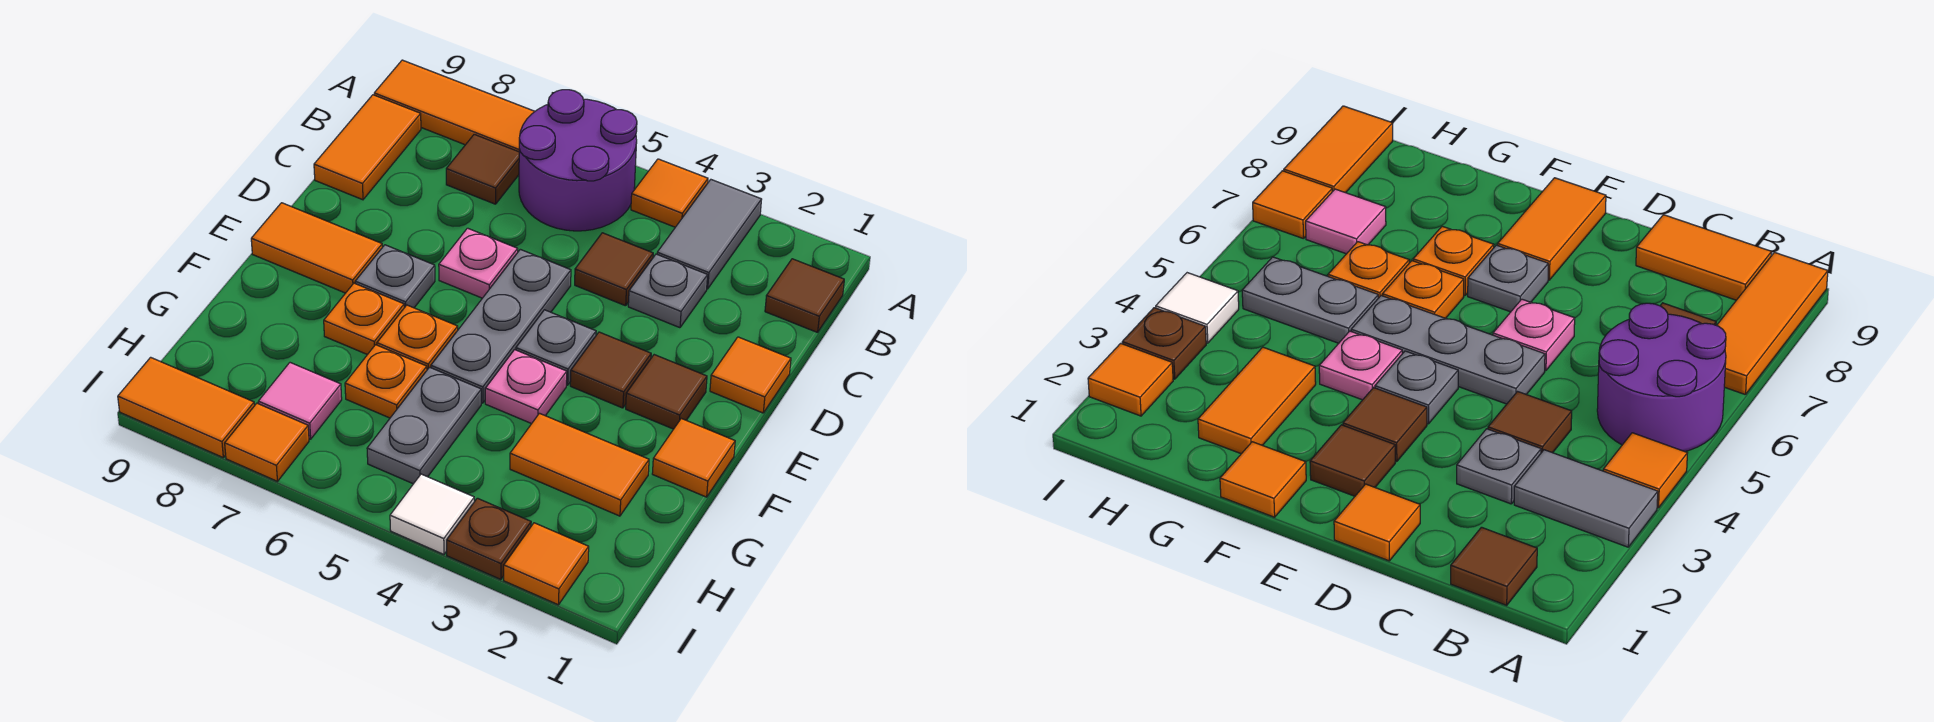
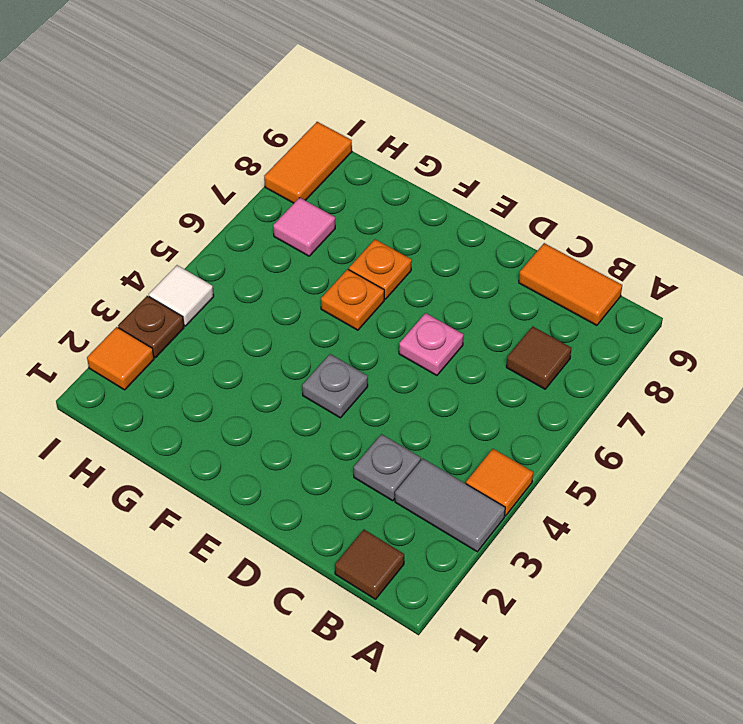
none -> purple round brick A5:B6 level 1
none -> orange tile A7:A9 level 1
none -> brown tile C4 level 1
none -> orange tile D1 level 1

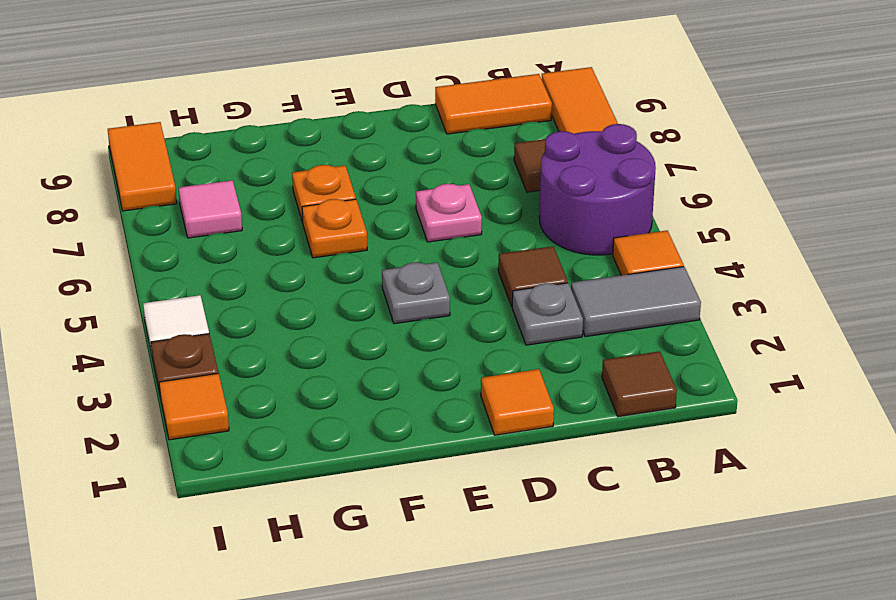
none -> grey plate D5:F5 level 1
none -> brown tile E2 level 1
none -> brown tile E3 level 1
none -> grey plate E7 level 1

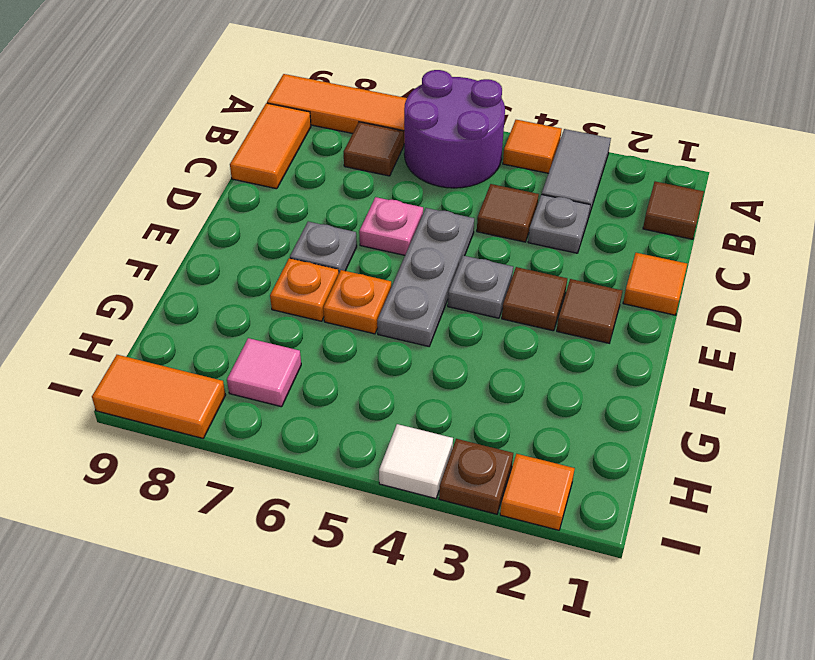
none -> orange tile E8:E9 level 1
none -> orange tile F1 level 1
none -> pink plate F4 level 1
none -> orange tile G2:G3 level 1

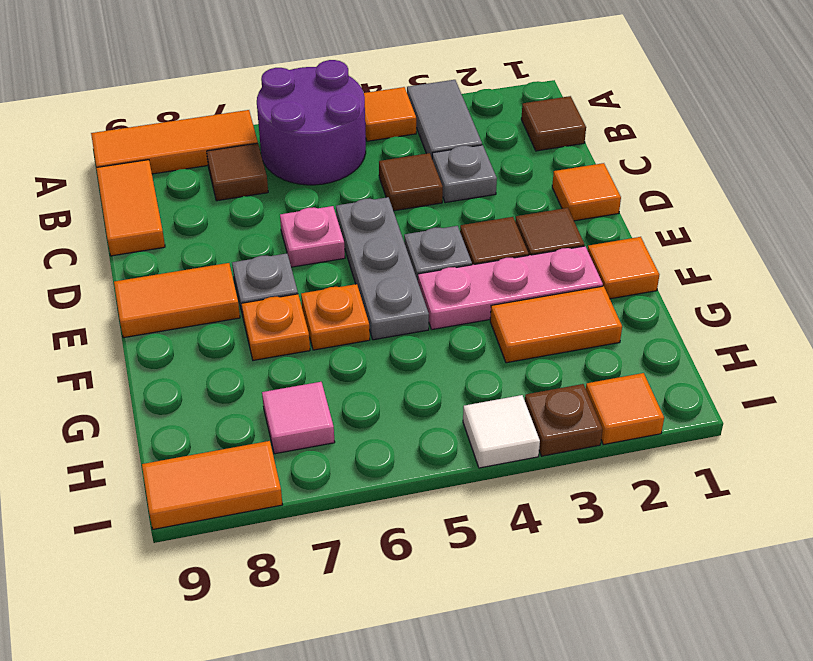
pink plate F2:F4 level 1 -> pink plate F4 level 1
none -> grey plate G5:H5 level 1
none -> orange plate G6 level 1
none -> orange tile I7 level 1

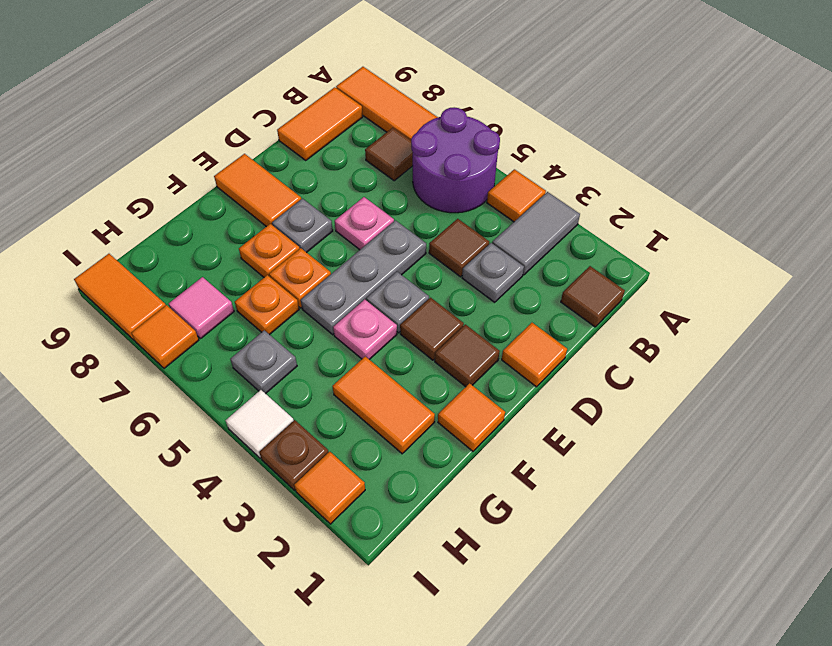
grey plate H5 level 1 -> grey plate G5:H5 level 1

